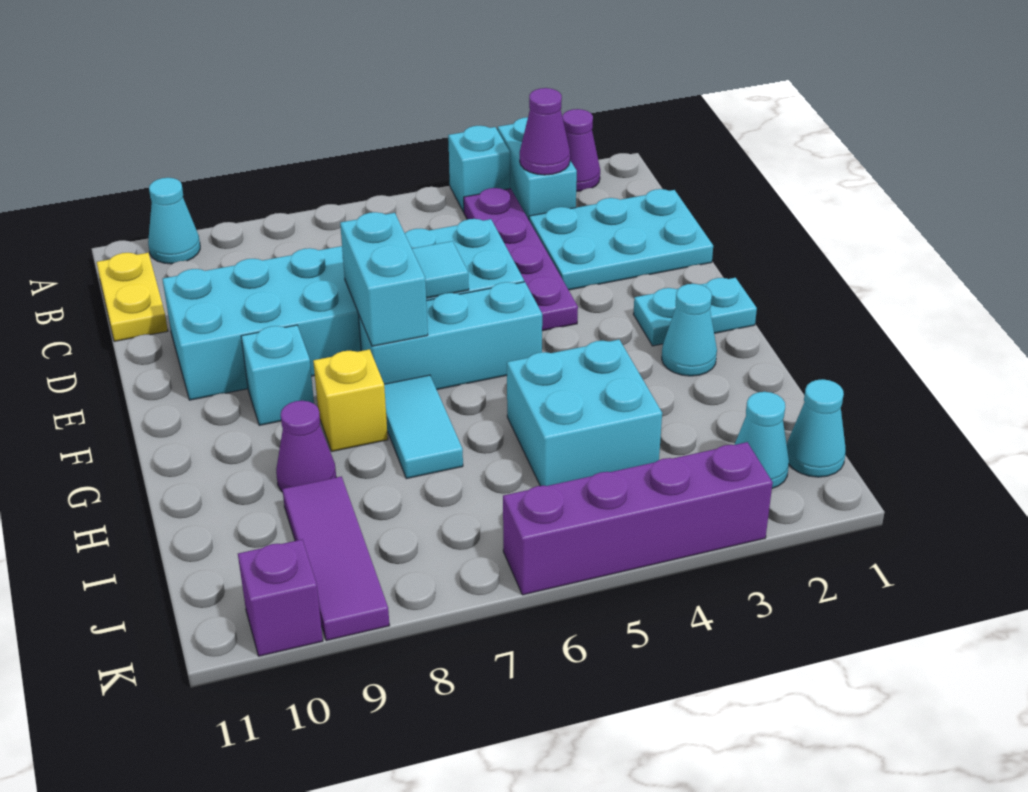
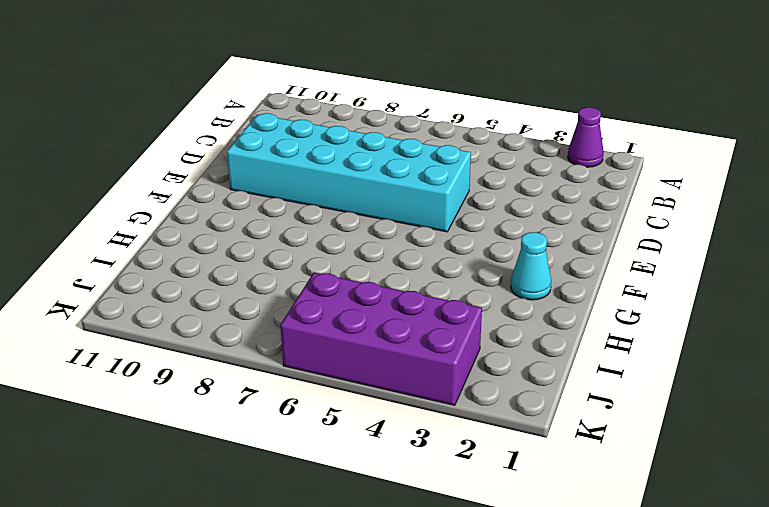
purple brick J3:K6 level 1 -> purple brick K3:K6 level 1
none -> cyan brick A3:B3 level 1
none -> cyan brick A4 level 1
none -> cyan cone A10 level 1

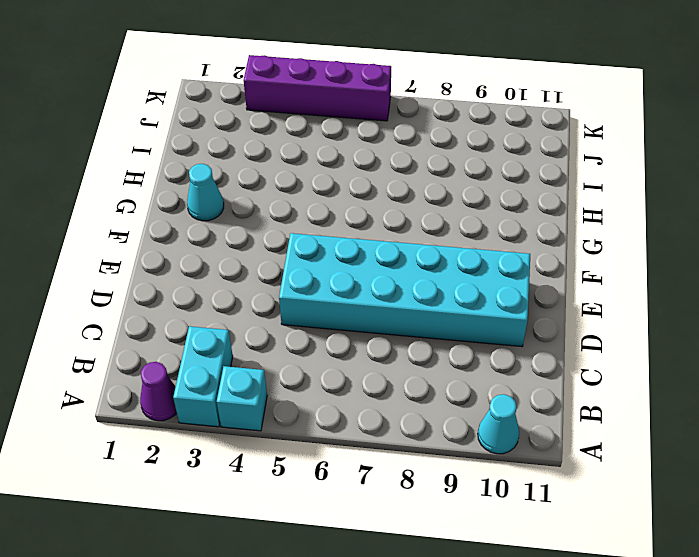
none -> purple plate B4:E4 level 1
none -> yellow plate B11:C11 level 1
none -> cyan plate C1:D3 level 1

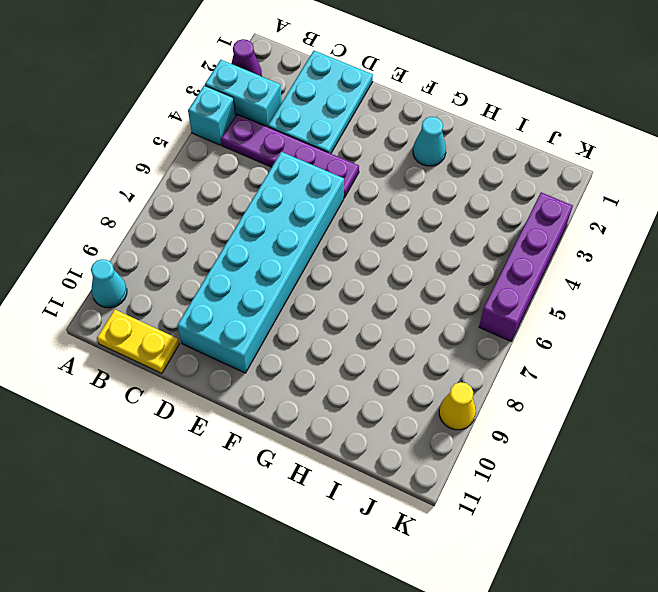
yellow cone K9 level 1 -> purple tile I9:K9 level 1
none -> cyan plate F1:F2 level 1
none -> cyan brick F5:F7 level 1
none -> cyan brick F9 level 1

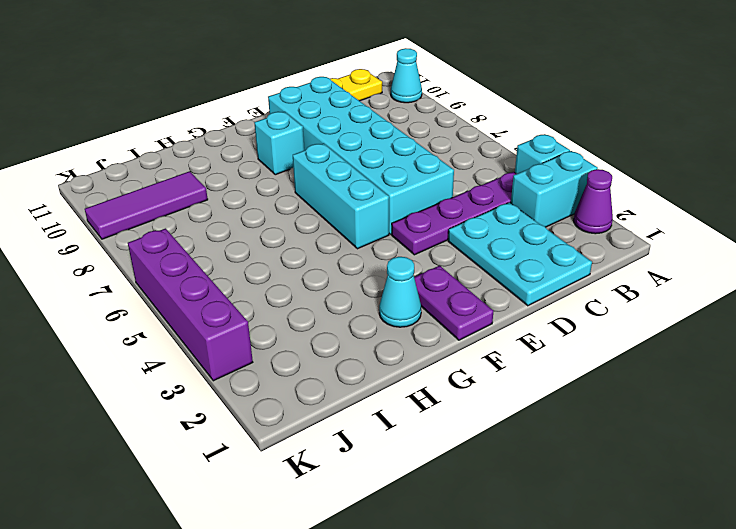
purple plate F1:F2 level 1 -> cyan plate F1:F2 level 1
none -> cyan tile G7:H7 level 1
none -> yellow brick G8 level 1
none -> cyan brick H4:I5 level 1

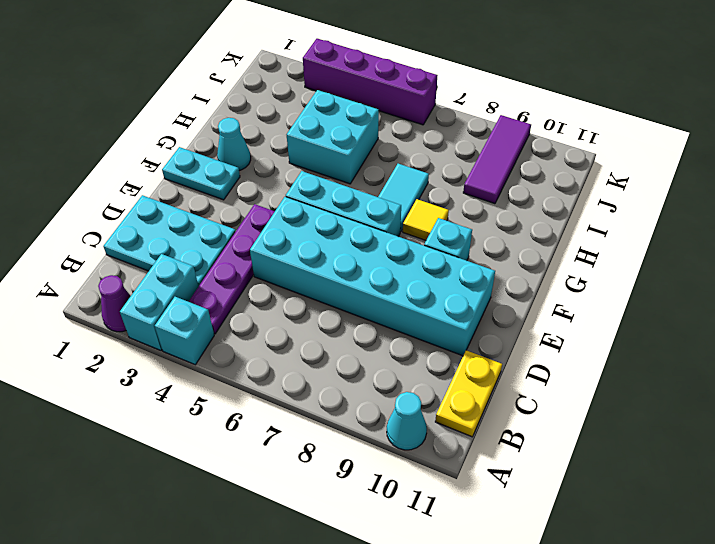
yellow tile G8 level 1 -> yellow brick G8 level 1
none -> purple cone H9 level 1
none -> cyan cone J1 level 1
none -> cyan cone J2 level 1

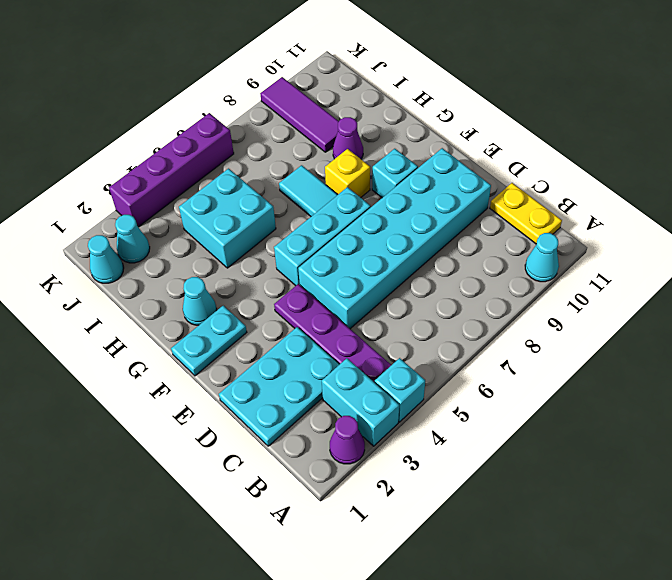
none -> purple brick K10 level 1
none -> purple cone B3 level 2
none -> cyan tile E6 level 2

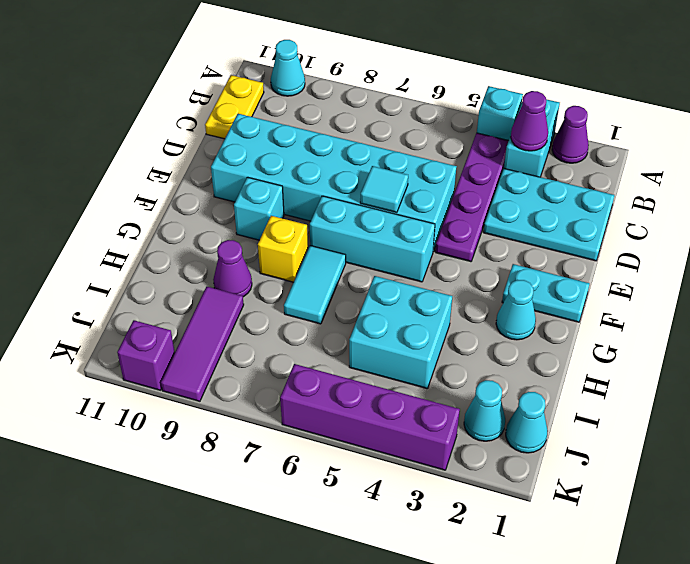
none -> cyan brick E7:F7 level 2

